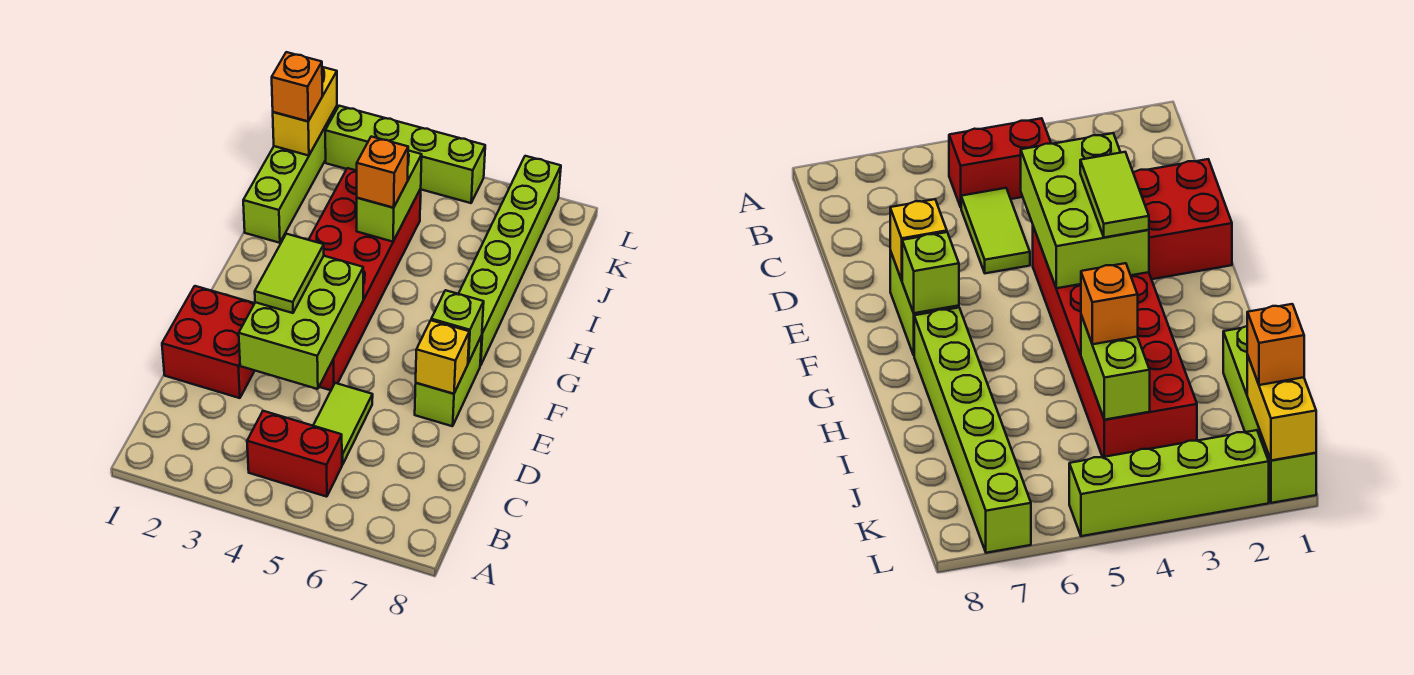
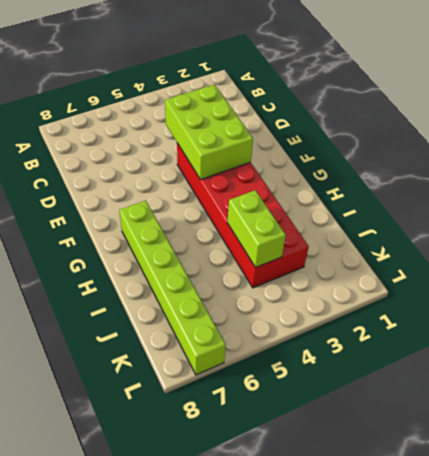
none -> red brick B4:B5 level 1
none -> lime tile C5:D5 level 1
none -> red brick D1:E2 level 1

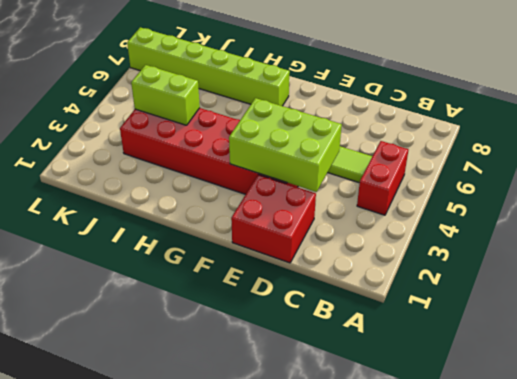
none -> lime brick E7:F7 level 1
none -> lime brick I1:L1 level 1
none -> lime brick L2:L5 level 1

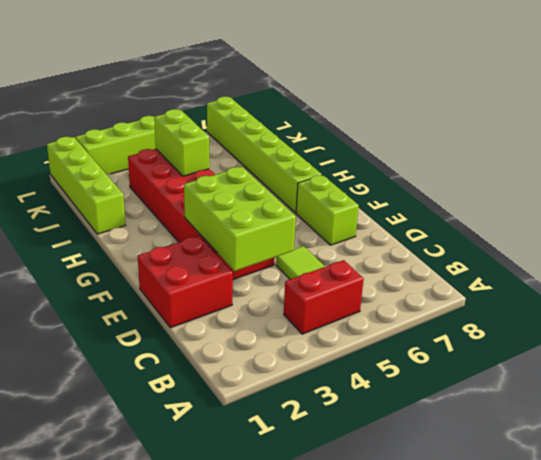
none -> yellow brick E7 level 2
none -> lime brick F7 level 2
none -> yellow brick K1:L1 level 2

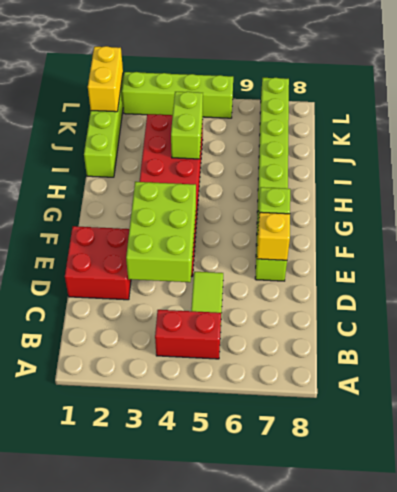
none -> lime tile E3:F3 level 3
none -> orange brick I4 level 3
none -> orange brick K1 level 3

